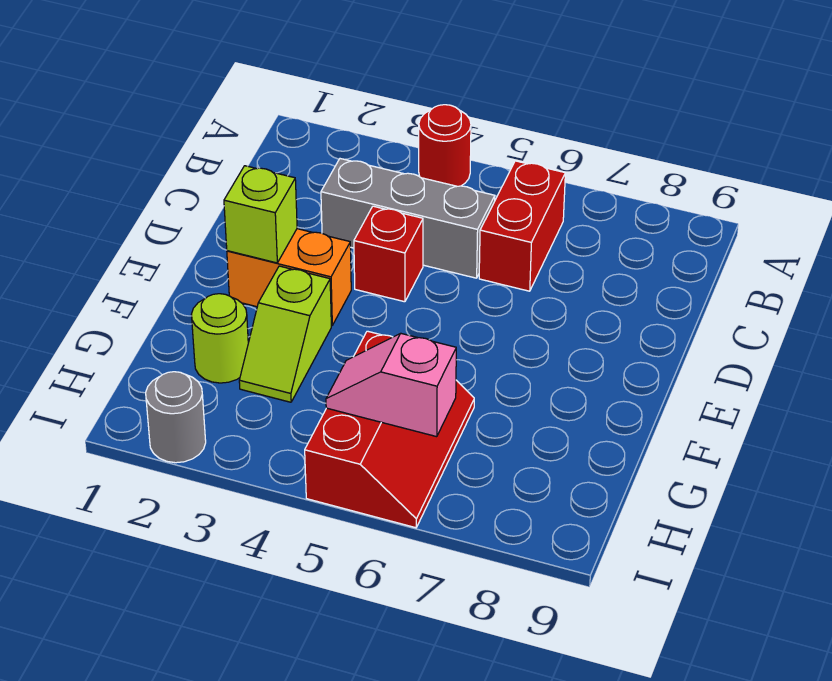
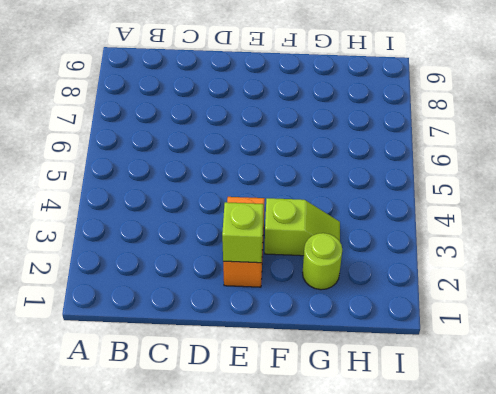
none -> red round brick A4 level 1
none -> red brick B6:C6 level 1

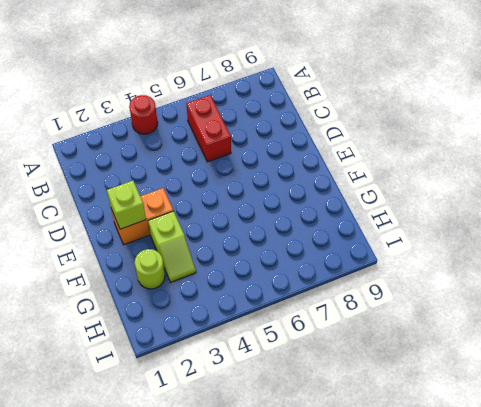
none -> grey brick C3:C5 level 1
none -> red brick D4 level 1

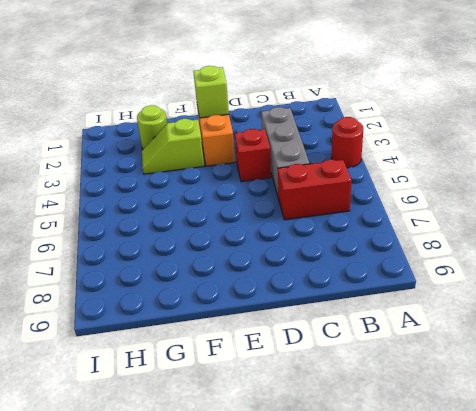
none -> red slope G5:I6 level 1 top 5
none -> grey round brick I2 level 1

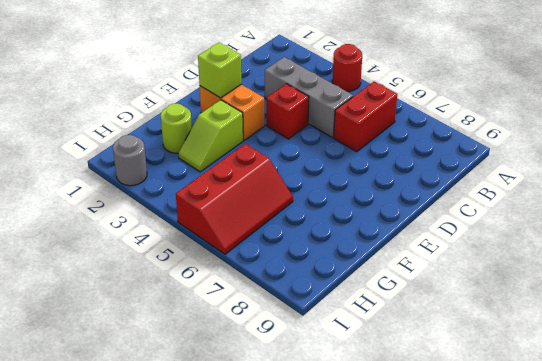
none -> pink slope H5:H6 level 2 top 6

